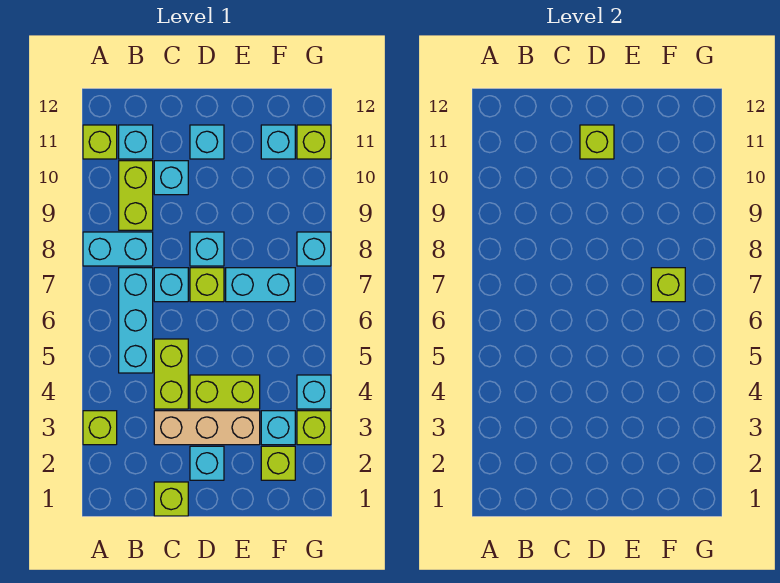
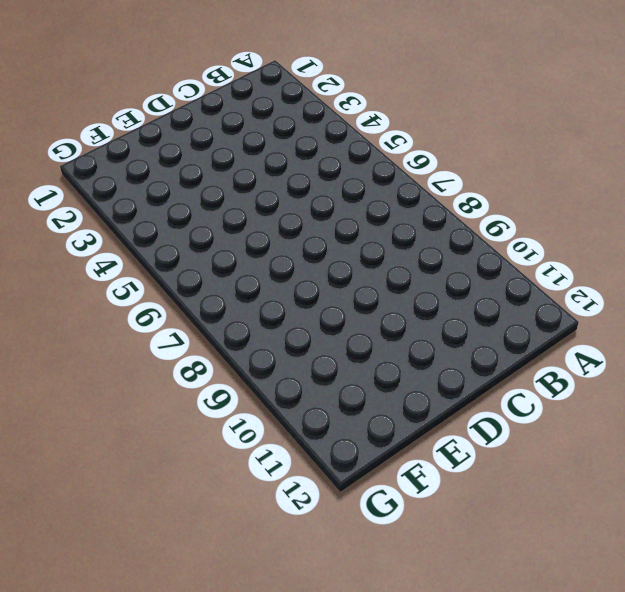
none -> lime brick A3 level 1
none -> cyan brick A8:B8 level 1
none -> lime brick A11 level 1

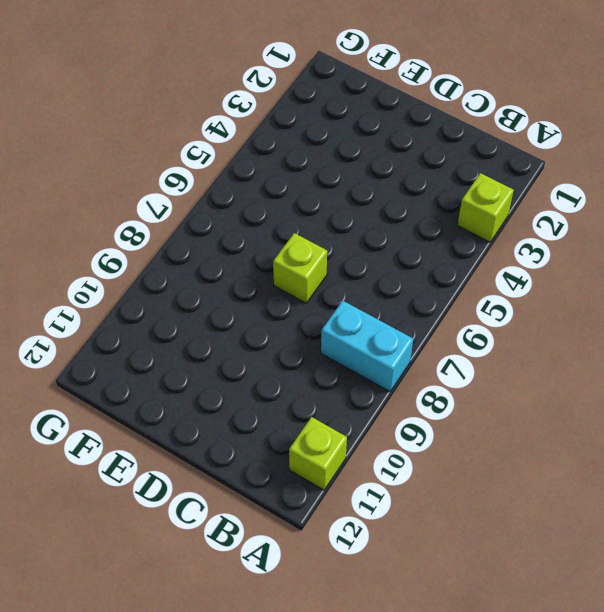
none -> cyan brick B5:B7 level 1
none -> lime brick B9:B10 level 1
none -> cyan brick B11 level 1

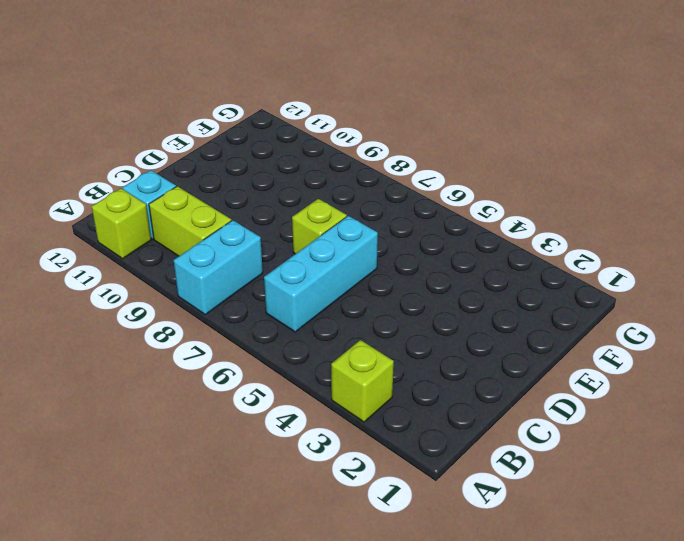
cyan brick B6:D6 level 1 -> cyan brick B5:B7 level 1
none -> lime brick C1 level 1
none -> tan brick C3:E3 level 1
none -> lime brick C4:C5 level 1

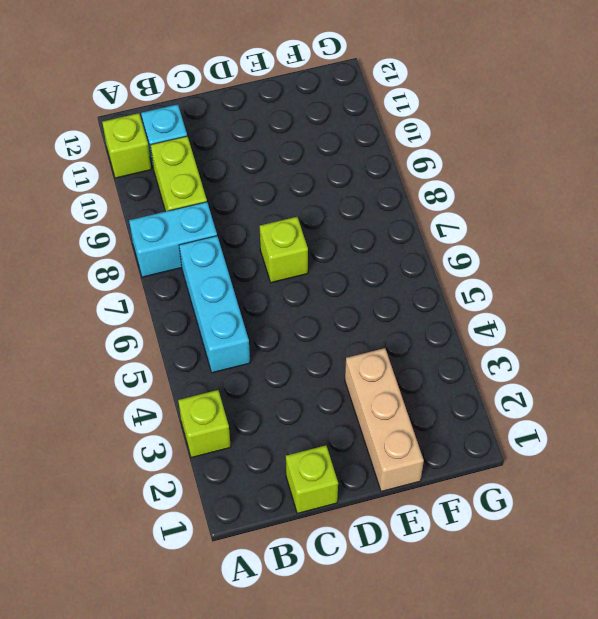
tan brick E1:E3 level 1 -> tan brick C3:E3 level 1
none -> lime brick C4:C5 level 1
none -> cyan brick C7 level 1
none -> cyan brick C10 level 1

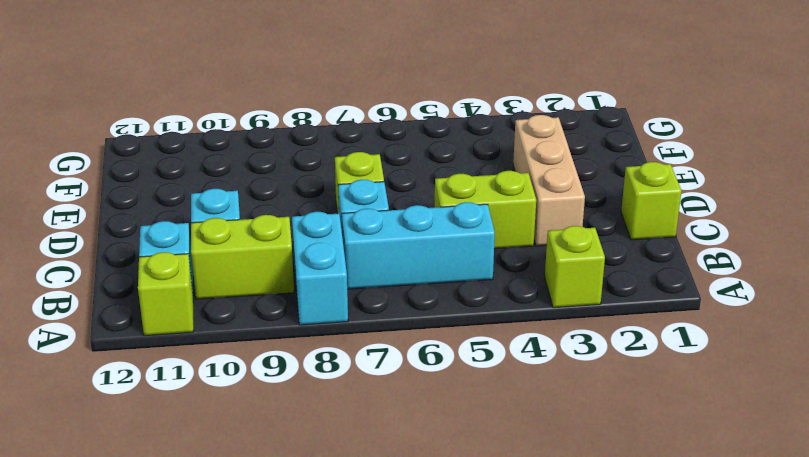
none -> cyan brick D2 level 1
none -> lime brick D4:E4 level 1
none -> cyan brick D8 level 1

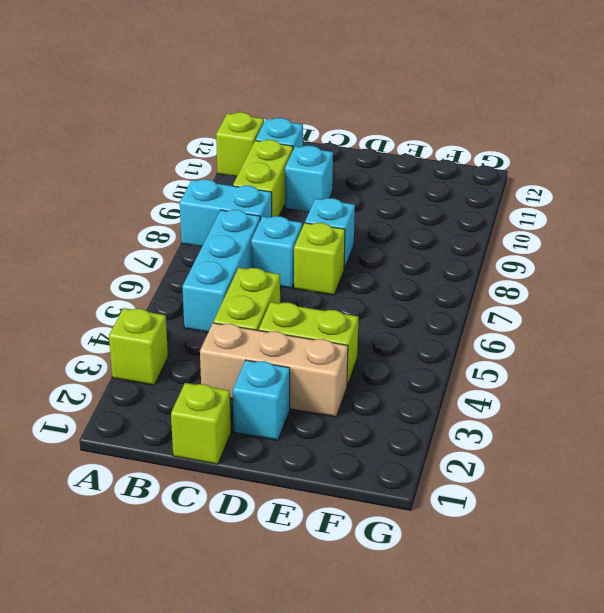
none -> cyan brick D11 level 1
none -> cyan brick E7:F7 level 1
none -> lime brick F2 level 1

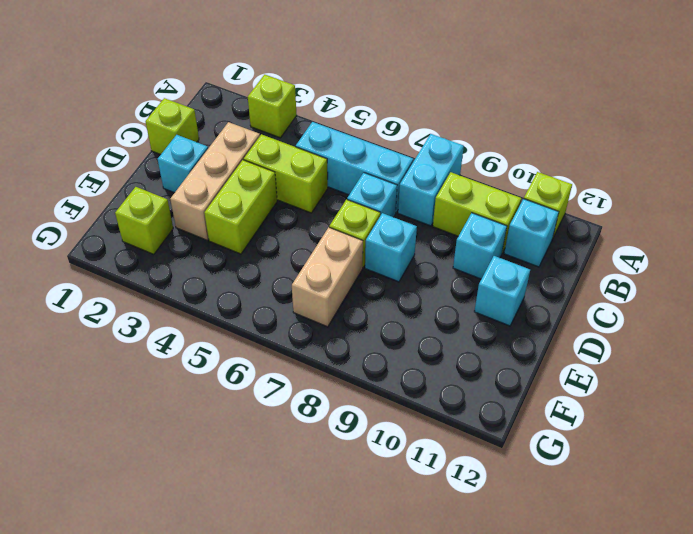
tan brick E7:F7 level 1 -> cyan brick E7:F7 level 1
none -> cyan brick F3 level 1
none -> cyan brick F11 level 1
none -> lime brick G3 level 1

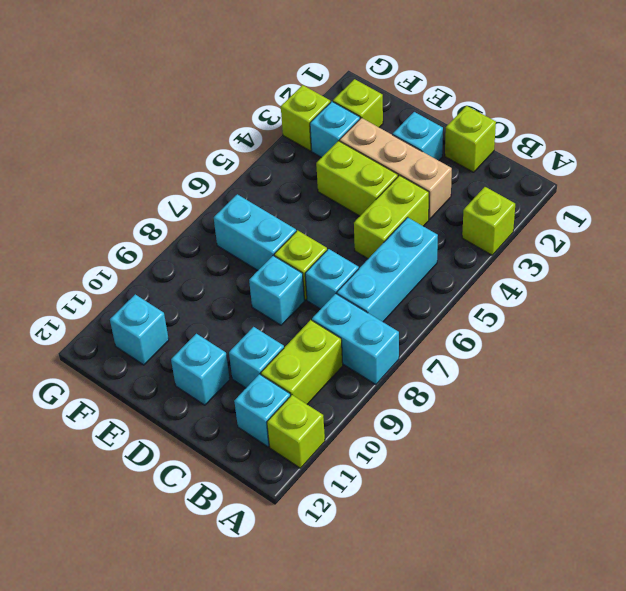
none -> cyan brick G4 level 1
none -> cyan brick G8 level 1
none -> lime brick G11 level 1

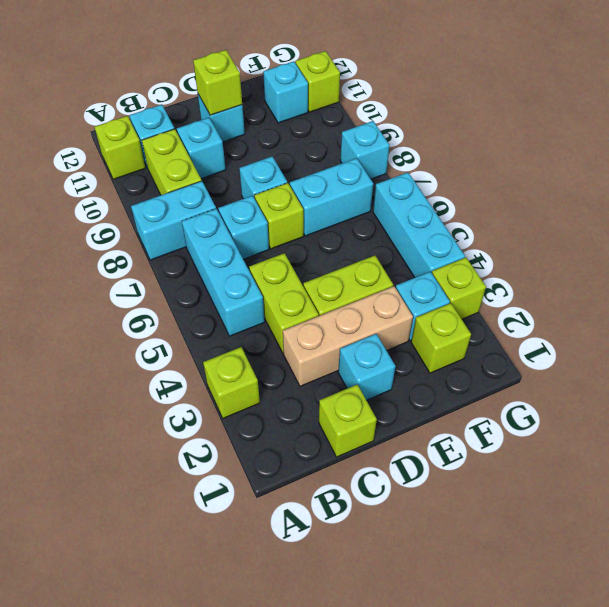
cyan brick G4:G6 level 1 -> cyan brick G4 level 1
none -> lime brick F7 level 2

